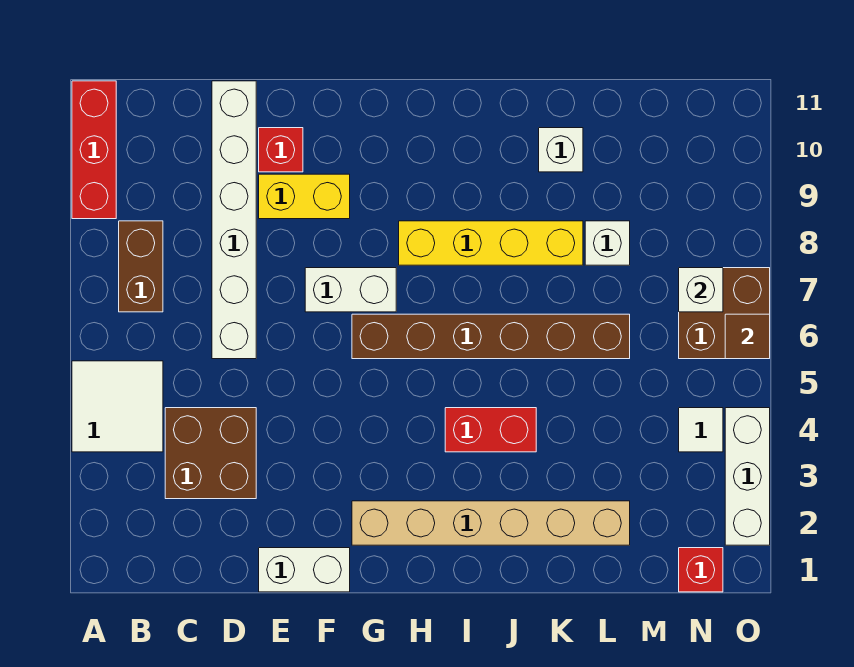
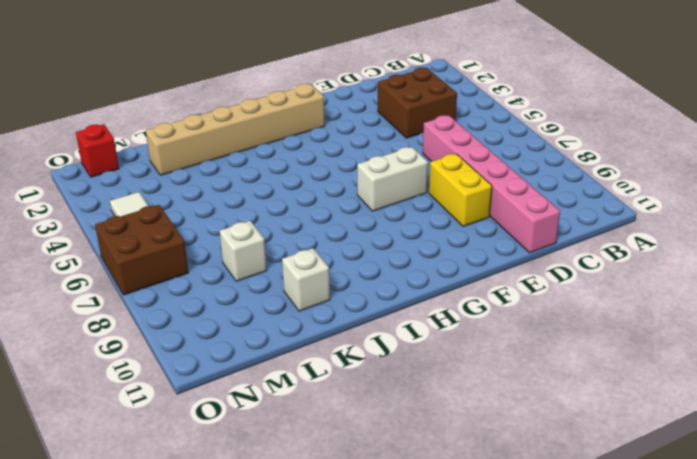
pink brick D6:D11 level 1 -> white brick D6:D11 level 1
yellow brick E8:E9 level 1 -> yellow brick E9:F9 level 1
none -> white tile A4:B5 level 1
none -> red brick A9:A11 level 1
none -> brown brick B7:B8 level 1

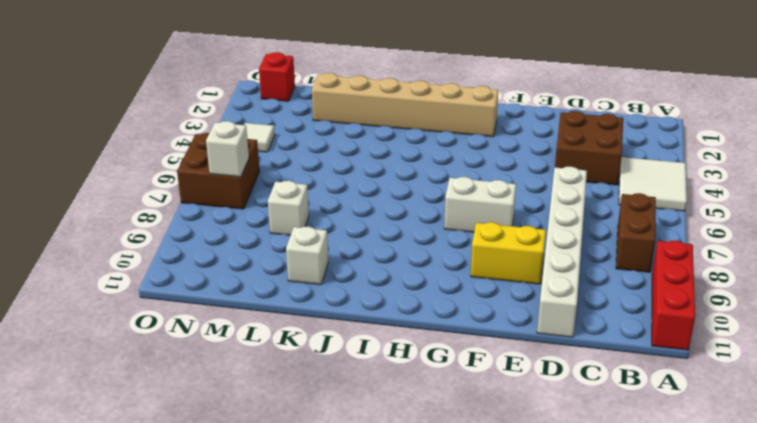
none -> white brick E1:F1 level 1
none -> red brick E10 level 1
none -> brown brick G6:L6 level 1

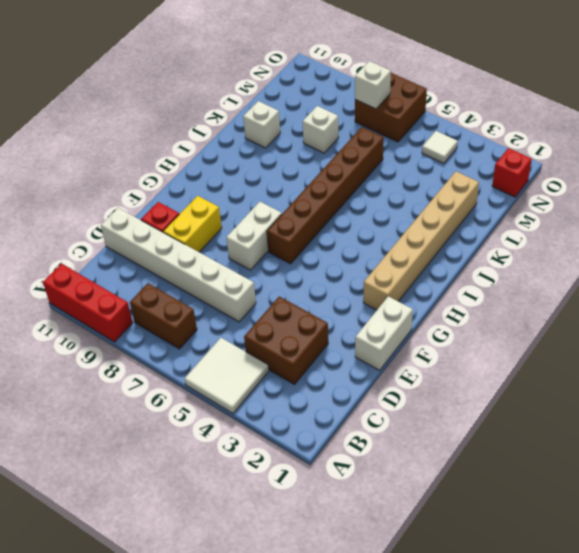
none -> yellow brick H8:K8 level 1
none -> red brick I4:J4 level 1
none -> white brick O2:O4 level 1

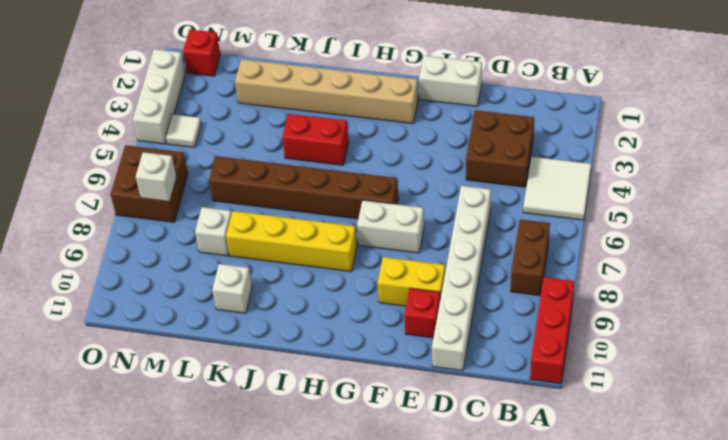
none -> brown tile O6 level 2

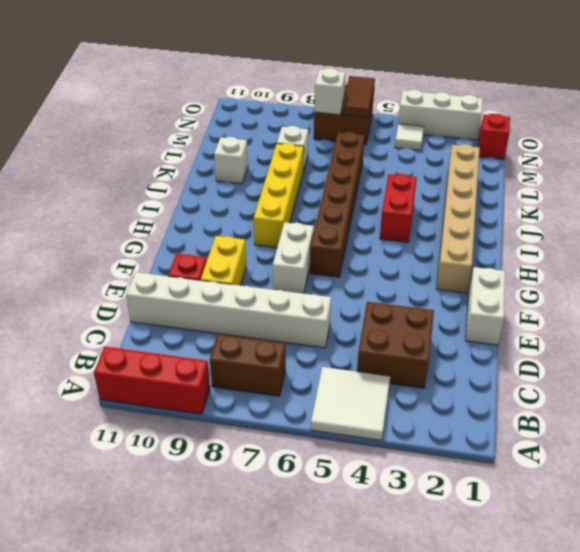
brown tile N6:O6 level 2 -> brown tile O6 level 2

